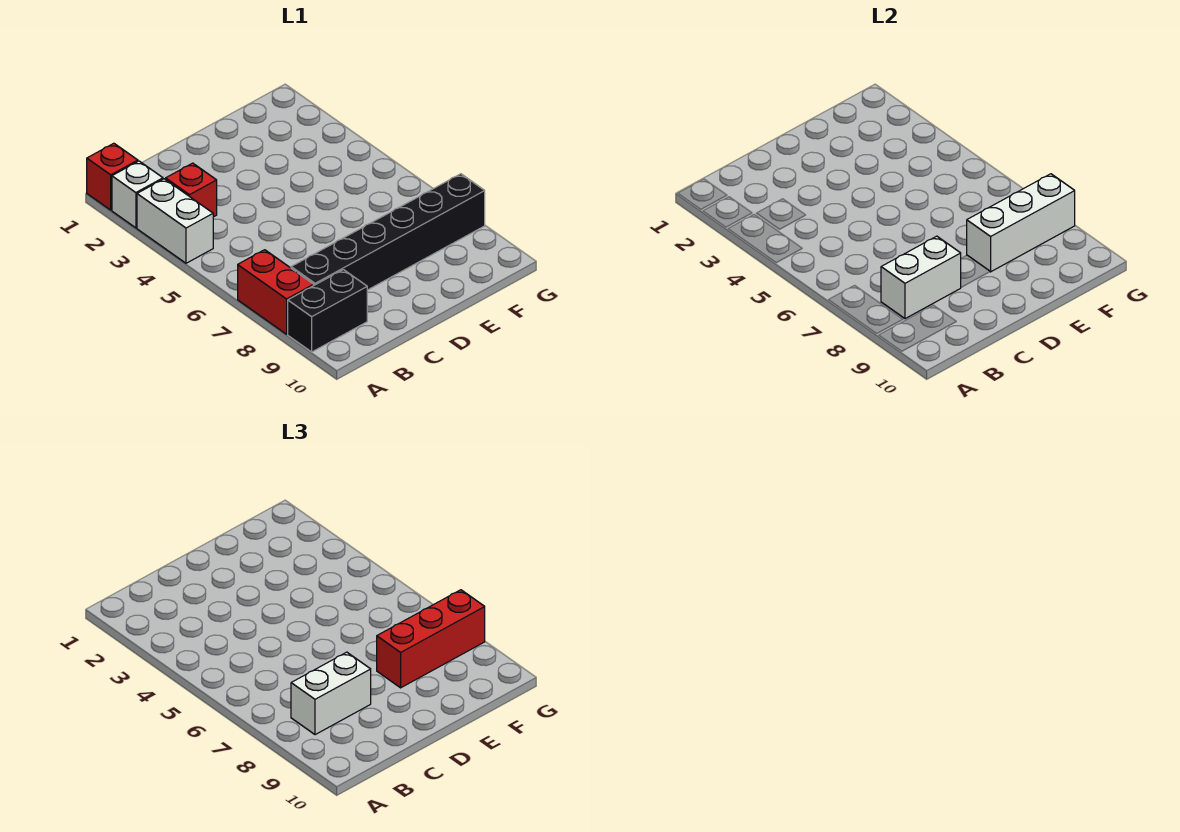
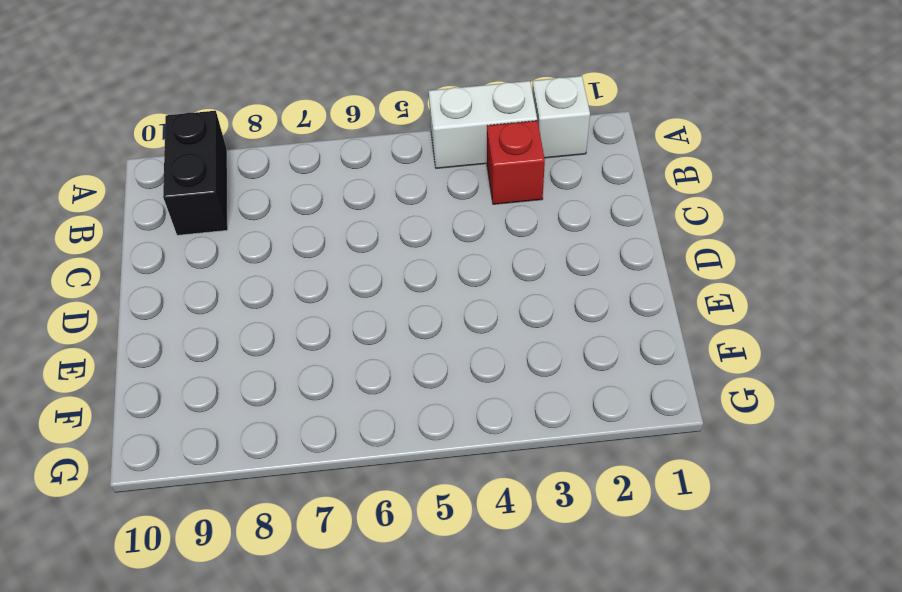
none -> red brick A1 level 1
none -> red brick A7:A8 level 1

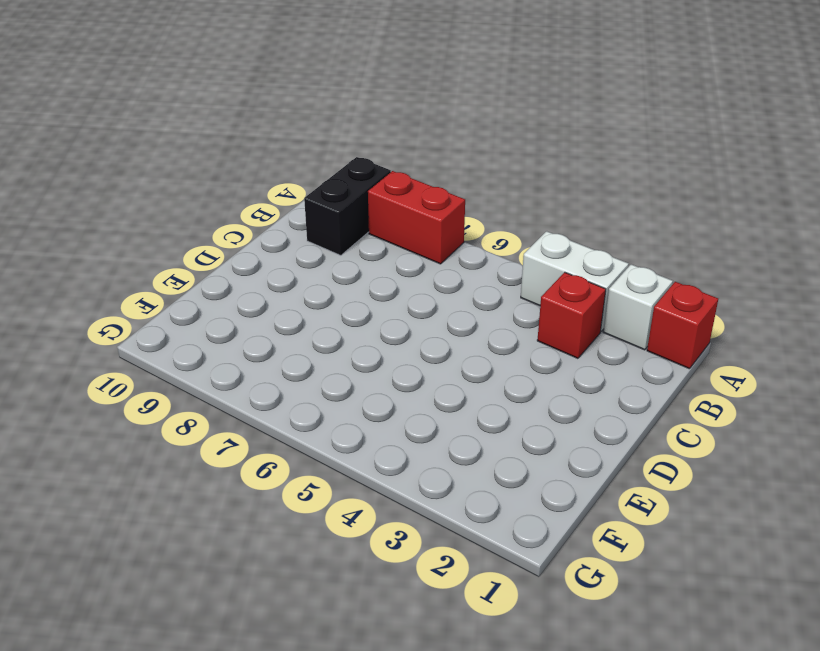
none -> black brick B8:G8 level 1
none -> white brick B8:C8 level 2

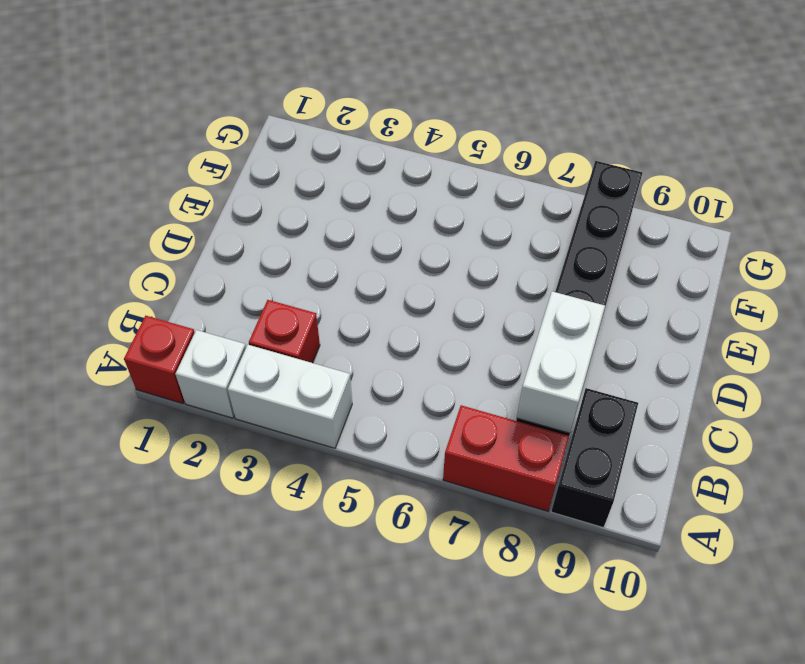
none -> white brick E8:G8 level 2
none -> white brick B8:C8 level 3

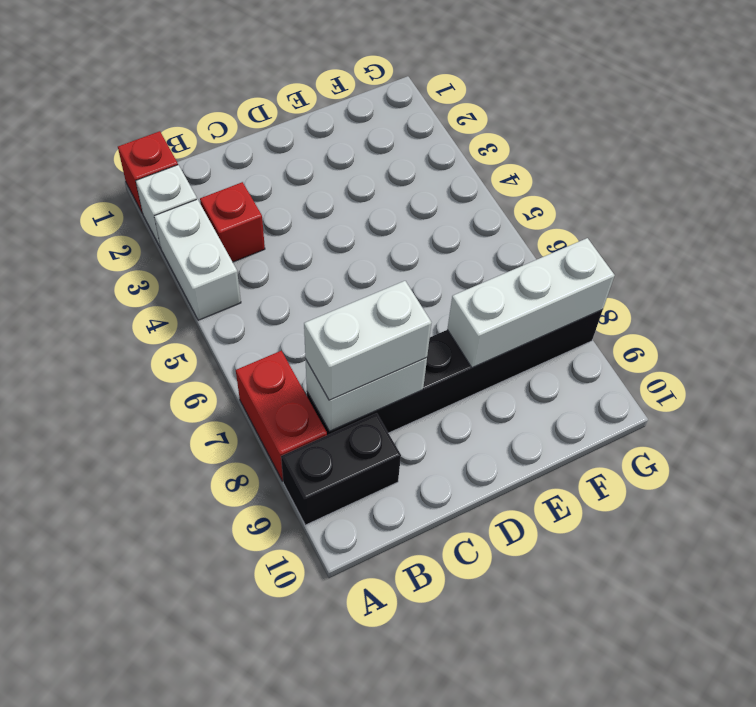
none -> red brick E8:G8 level 3

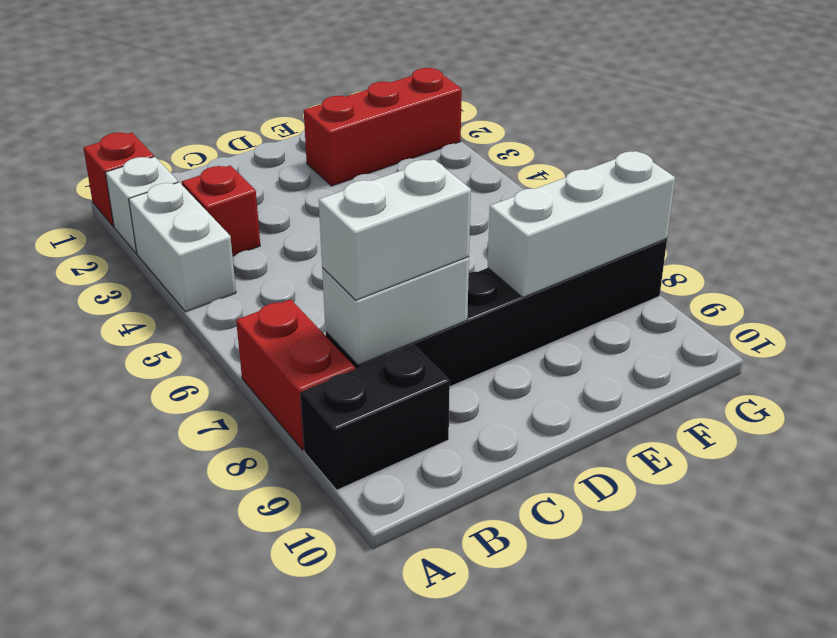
red brick E2:G2 level 1 -> red brick E8:G8 level 3

